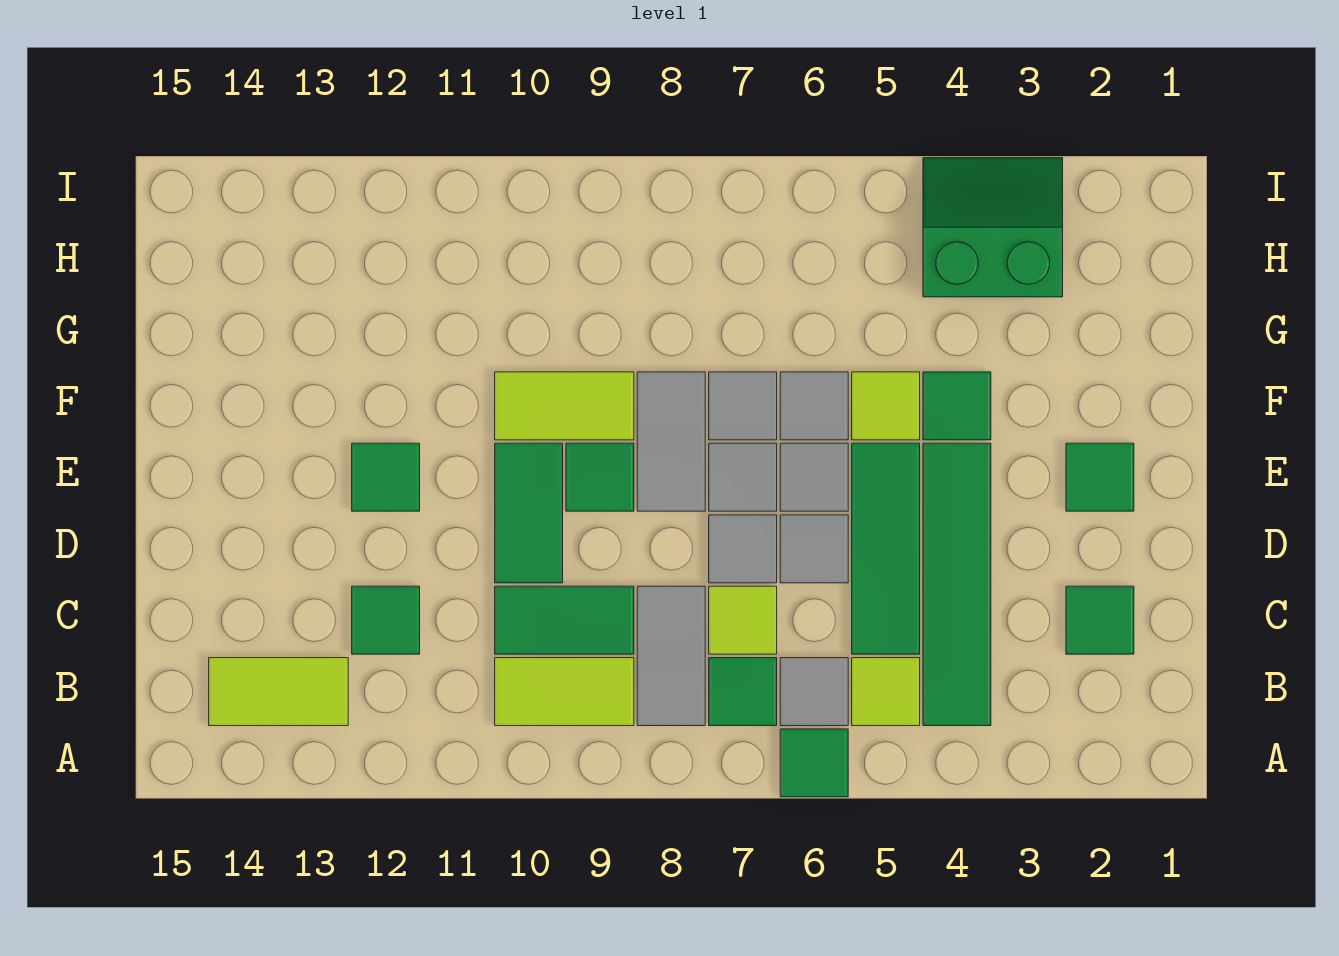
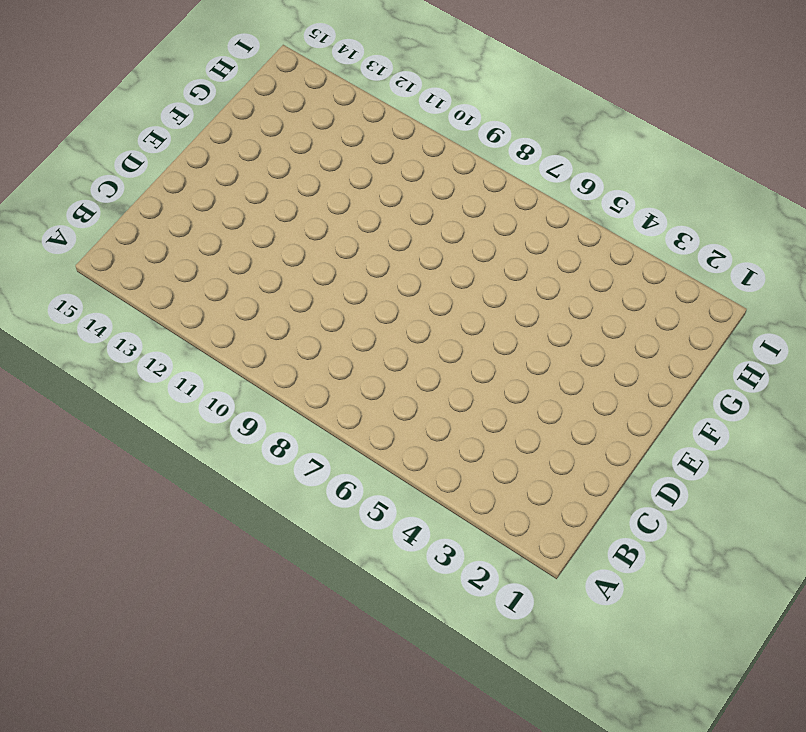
none -> green tile A6 level 1
none -> green tile B4:E4 level 1
none -> lime tile B5 level 1

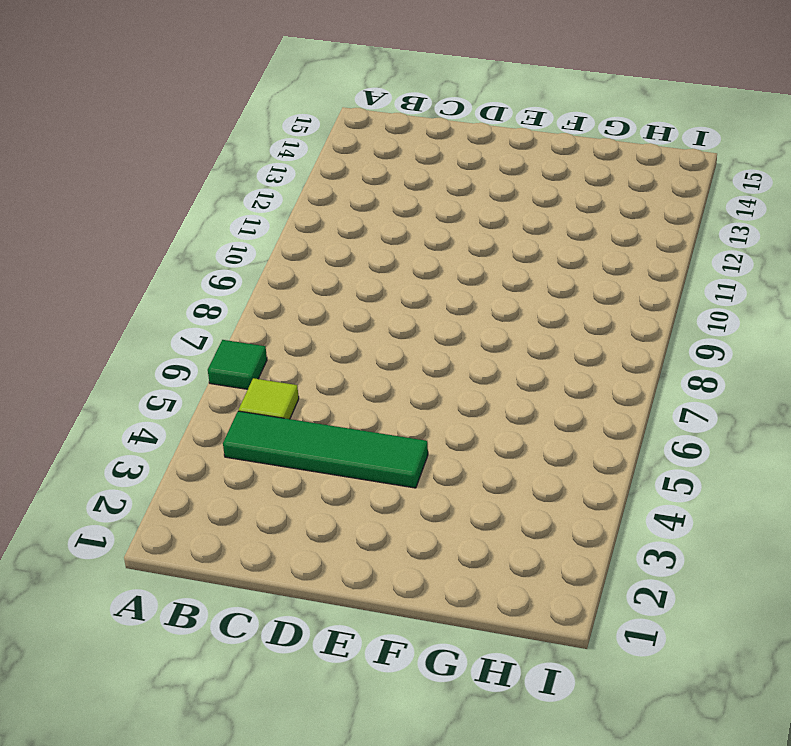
none -> grey tile B6 level 1
none -> green tile B7 level 1
none -> grey tile B8:C8 level 1

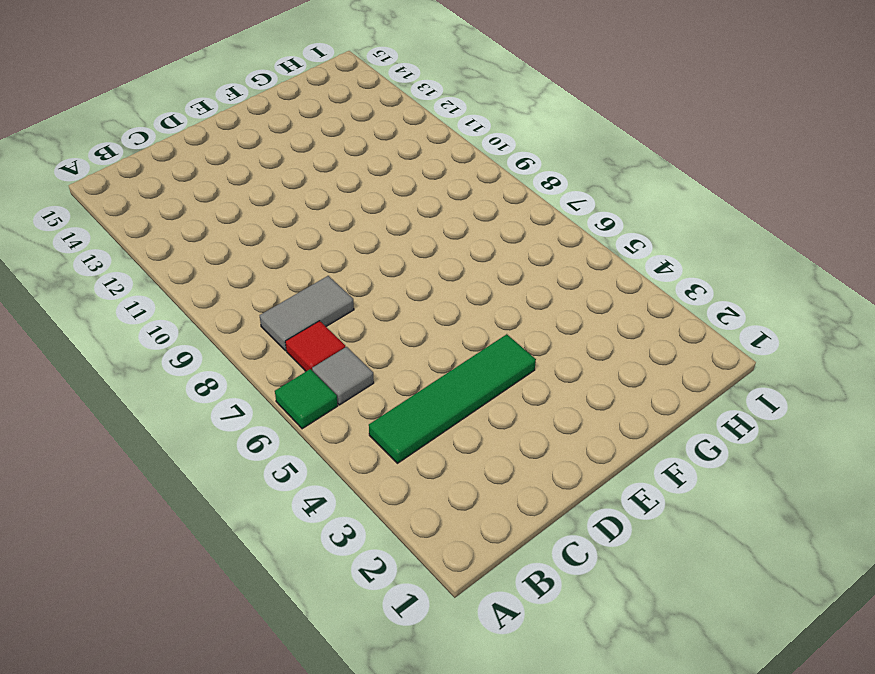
red tile B7 level 1 -> green tile B7 level 1
none -> lime tile B5 level 1
none -> lime tile B9:B10 level 1
none -> lime tile B13:B14 level 1

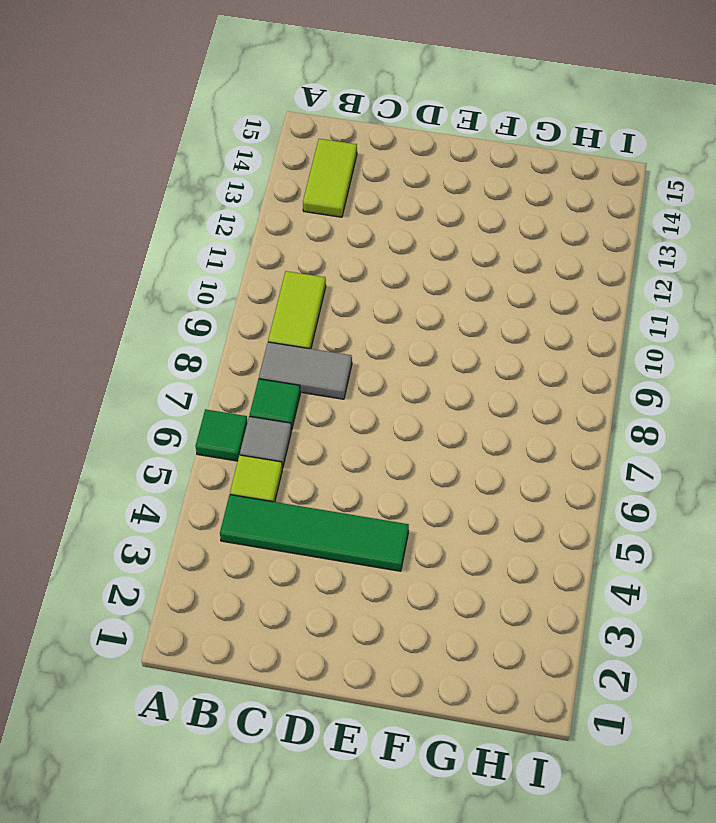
none -> green tile C2 level 1
none -> green tile C5:E5 level 1
none -> lime tile C7 level 1

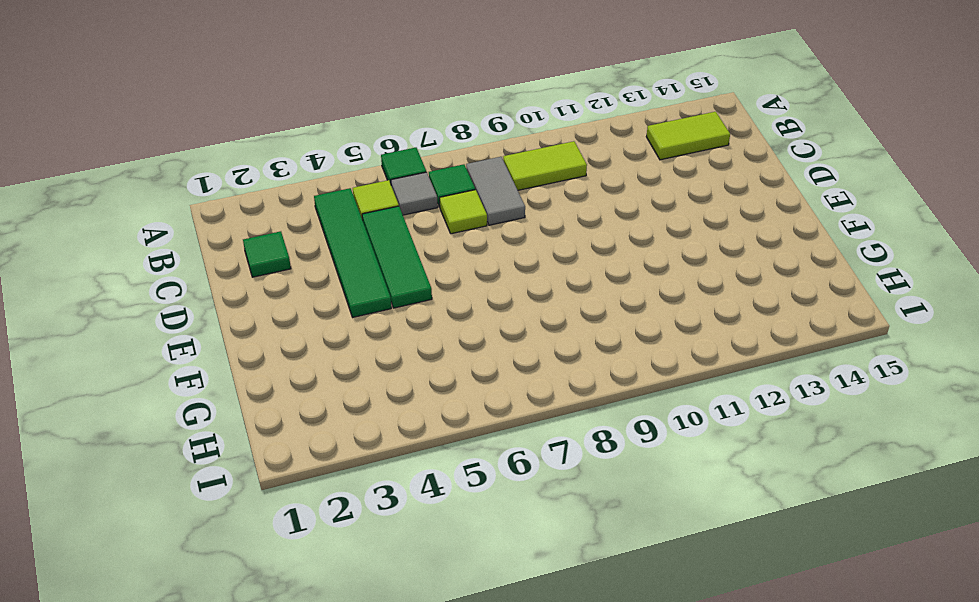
none -> green tile C9:C10 level 1
none -> green tile C12 level 1
none -> grey tile D6 level 1

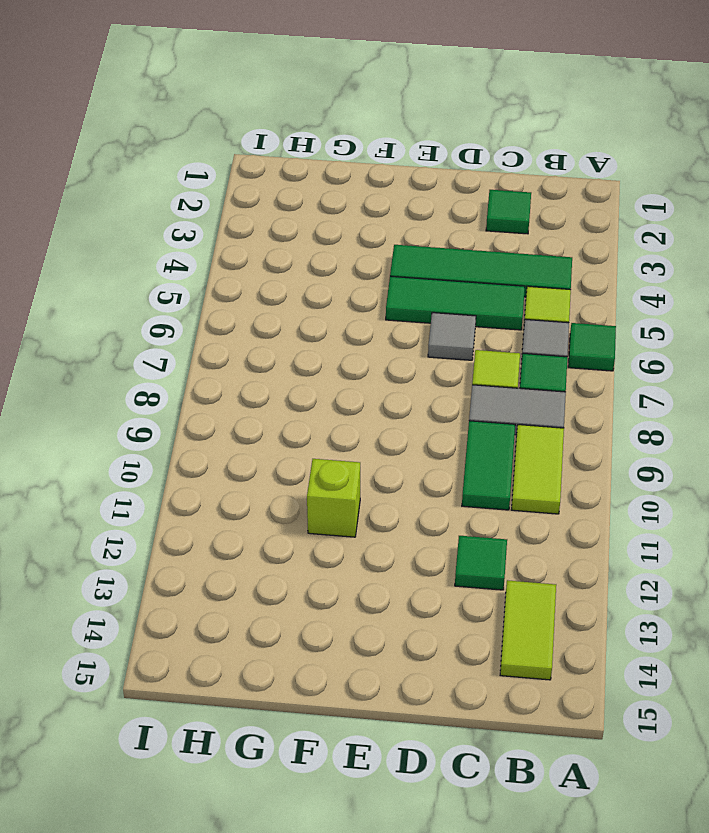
lime brick F11 level 1 -> none
none -> grey tile D7 level 1
none -> green tile D10:E10 level 1
none -> green tile E2 level 1

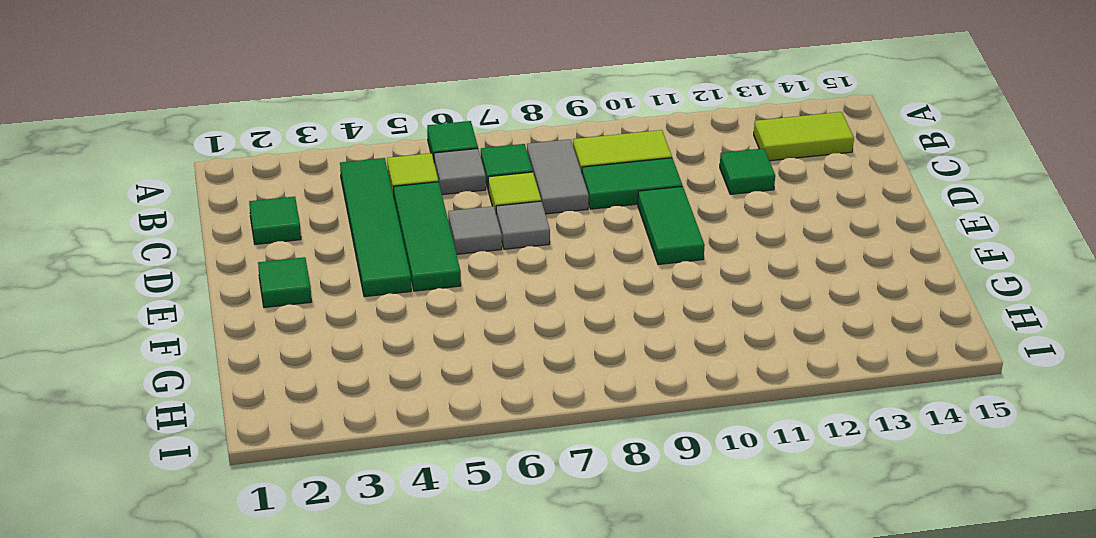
none -> grey tile E6 level 1
none -> grey tile E7 level 1
none -> grey tile E8:F8 level 1

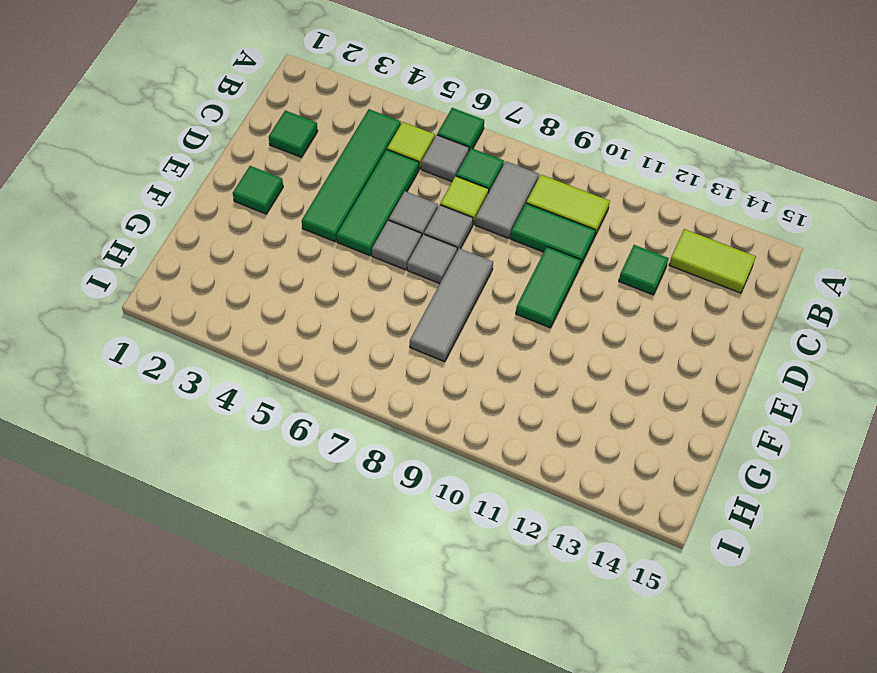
grey tile E8:G8 level 1 -> grey tile E8:F8 level 1
none -> green tile E9 level 1
none -> green tile E12 level 1
none -> green tile F4 level 1

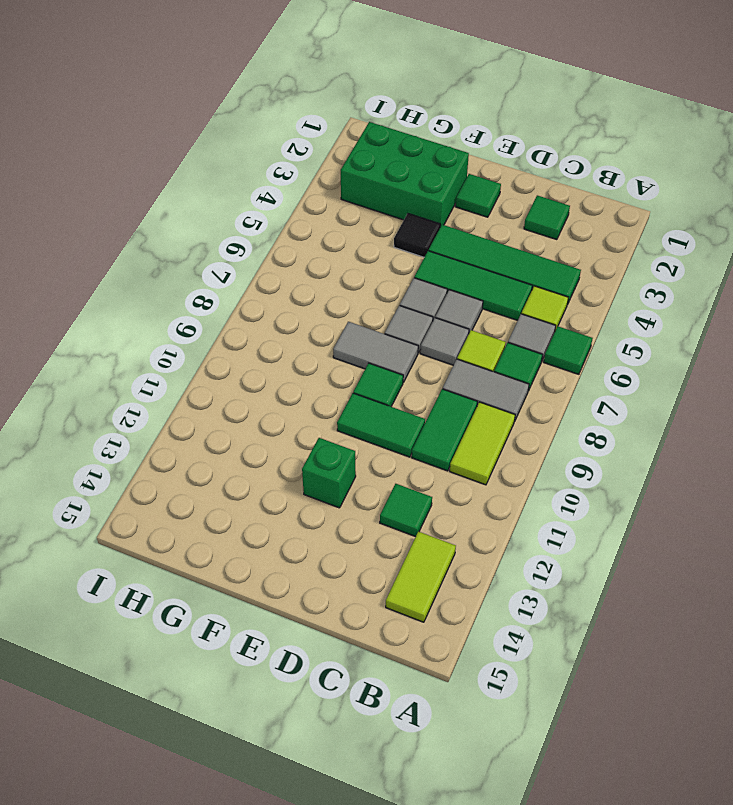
green brick E12 level 1 -> green tile E12 level 1
green brick F2:H3 level 1 -> green slope H3:I4 level 1 top H
black tile F4 level 1 -> green tile F4 level 1
none -> lime tile F5 level 1
none -> grey tile F6 level 1
none -> grey tile F7 level 1

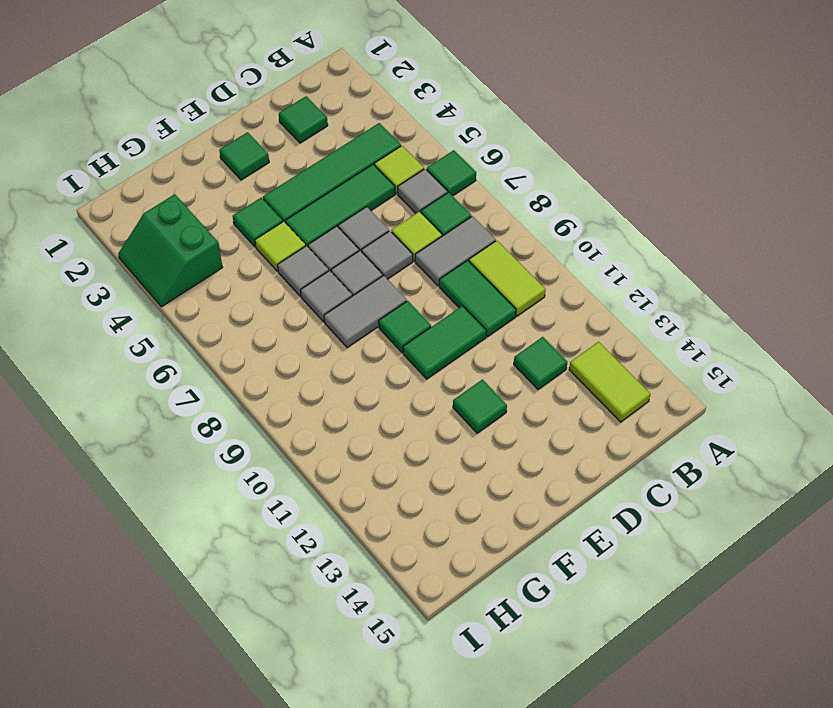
none -> lime tile F9:F10 level 1

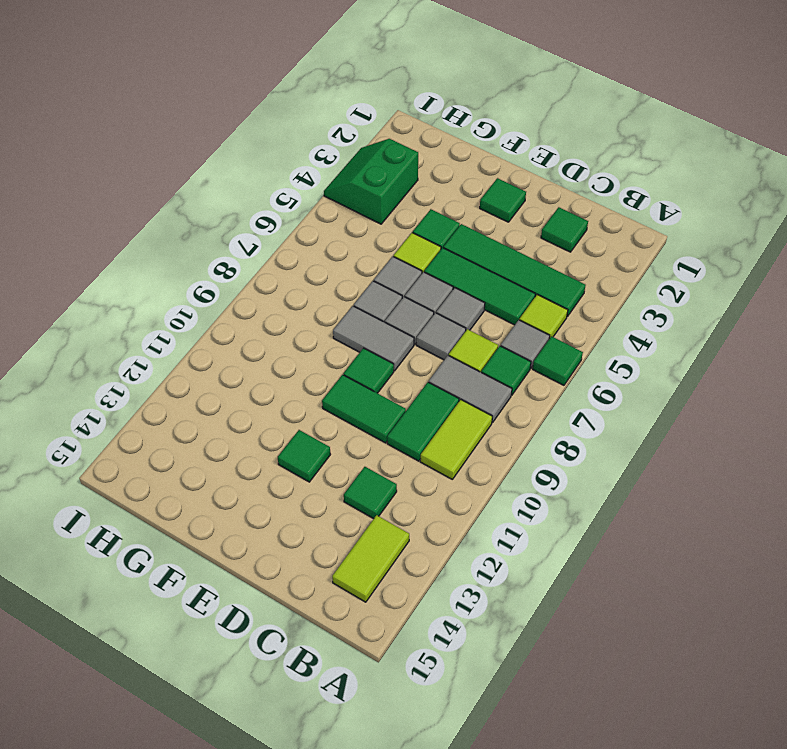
none -> lime tile F9:F10 level 1

